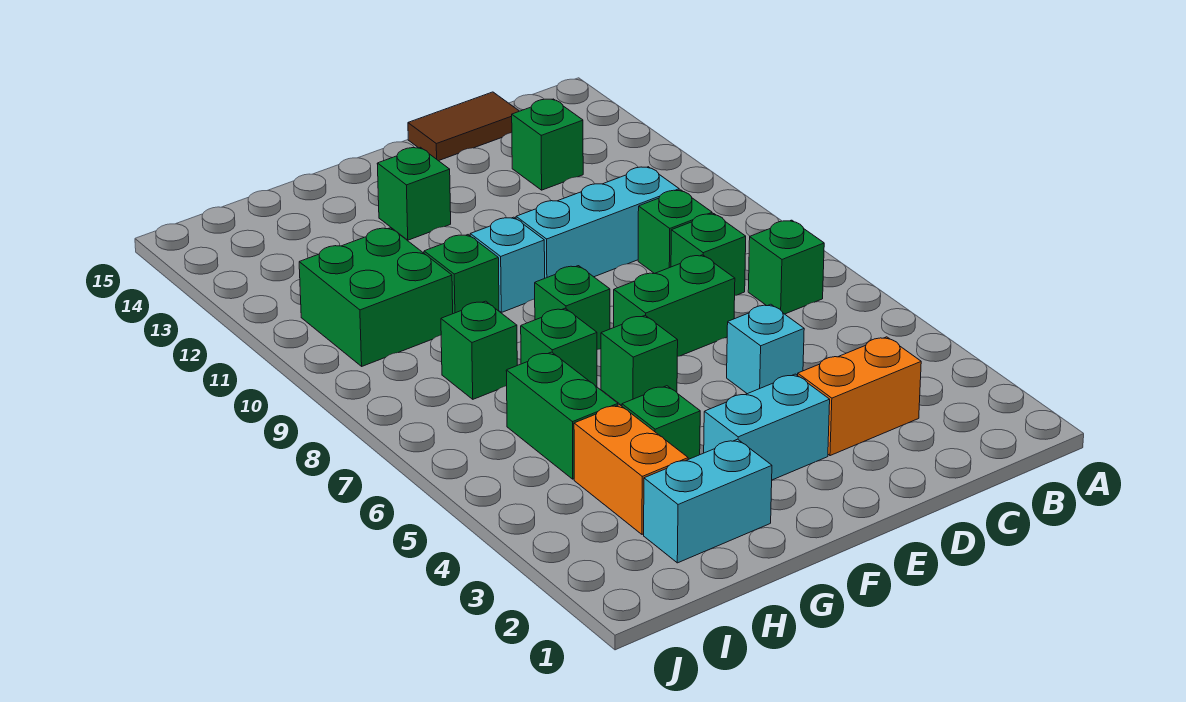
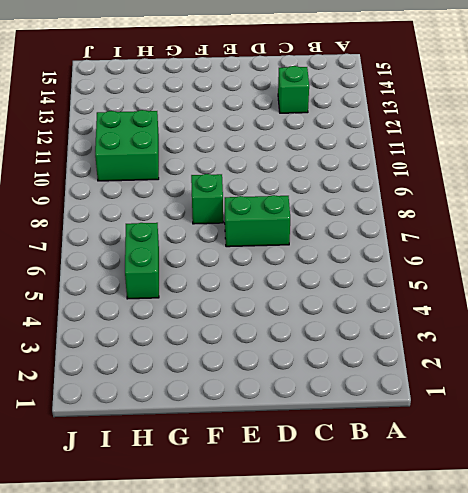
none -> green brick B7 level 1
none -> orange brick C3:D3 level 1
none -> green brick C8 level 1

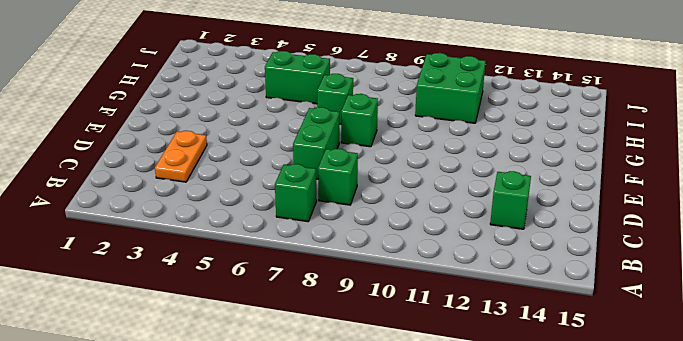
orange plate C3:D3 level 1 -> orange brick C3:D3 level 1
none -> green brick C9 level 1
none -> cyan brick C10:E10 level 1
none -> brown tile C15:D15 level 1

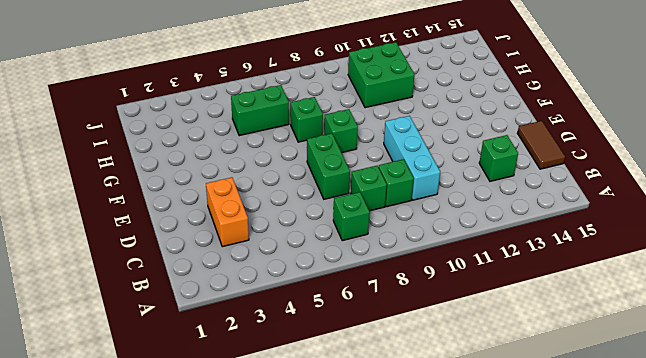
none -> cyan brick D5 level 1
none -> cyan brick E3:F3 level 1
none -> green brick F6 level 1

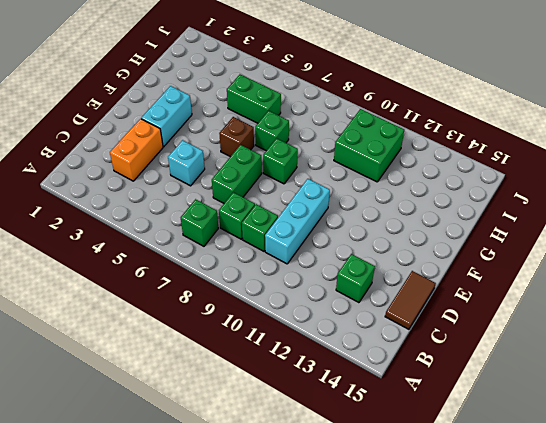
brown brick F6 level 1 -> green brick F6 level 1
none -> cyan brick F10 level 1
none -> green brick F13 level 1
none -> cyan brick G2:H2 level 1

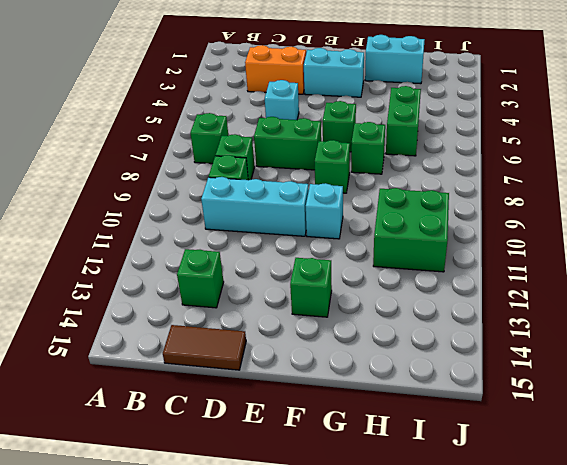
none -> green brick G4 level 1
none -> green brick G10 level 1
none -> orange brick H3:H4 level 1

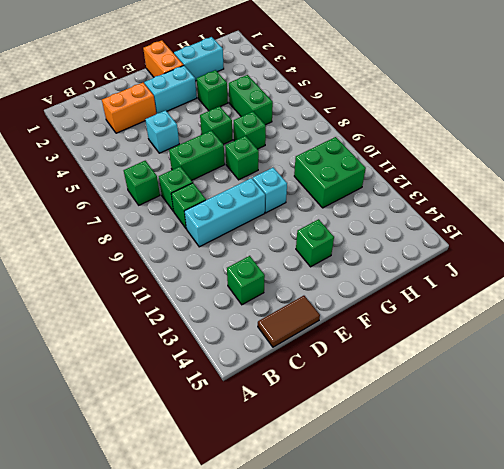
orange brick F1:F2 level 1 -> orange brick H3:H4 level 1
none -> green brick G10 level 1
none -> green brick H8 level 1

